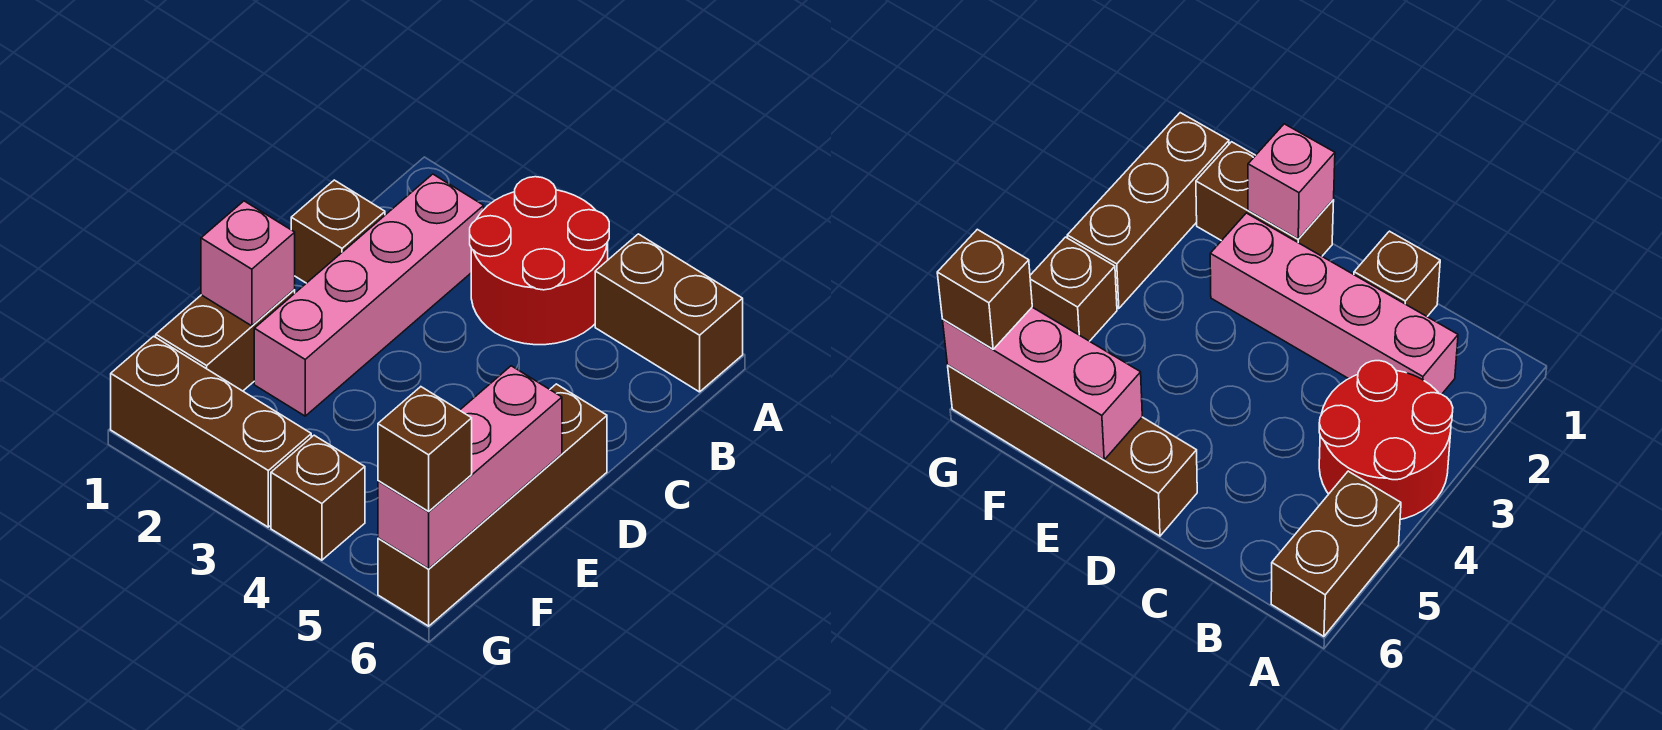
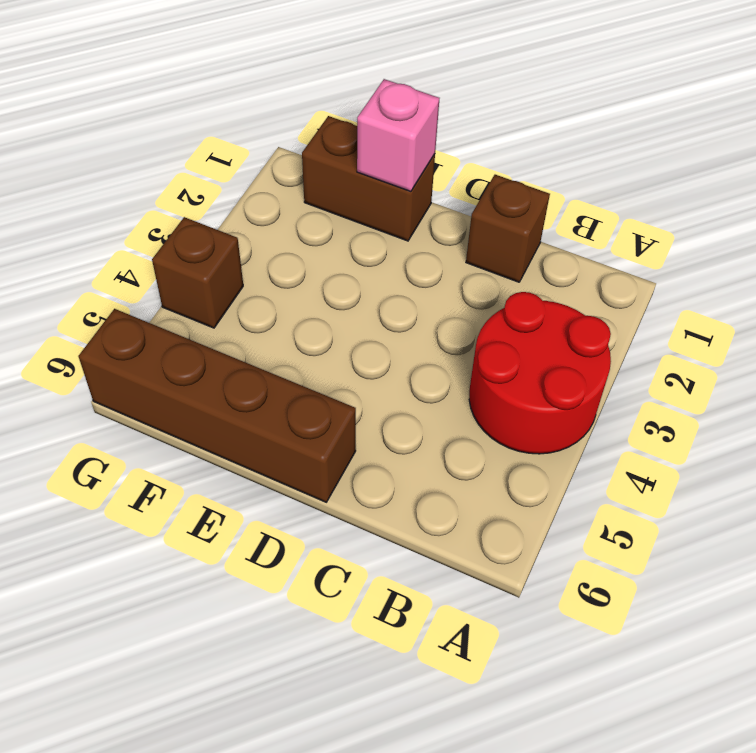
none -> brown brick A5:A6 level 1
none -> pink brick B2:E2 level 1

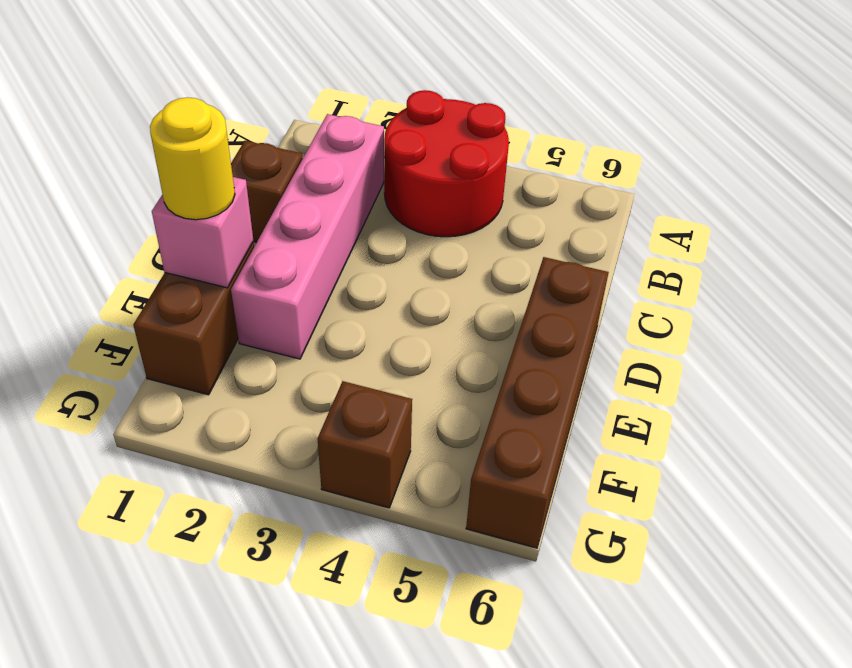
yellow round brick E1 level 3 -> none
none -> brown brick A5:A6 level 1
none -> brown brick G1:G3 level 1

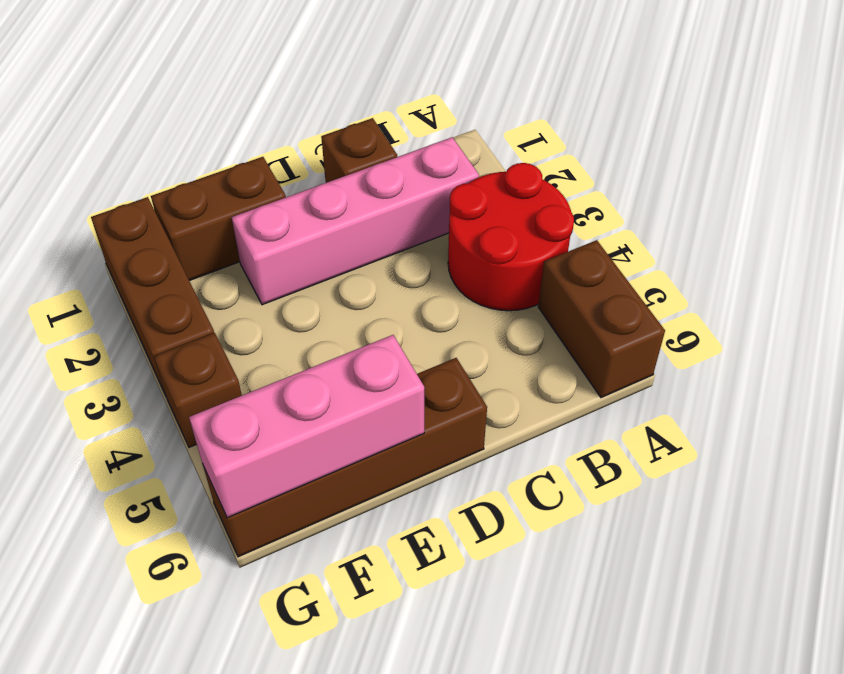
none -> pink brick E1 level 2
none -> brown brick G6 level 3

